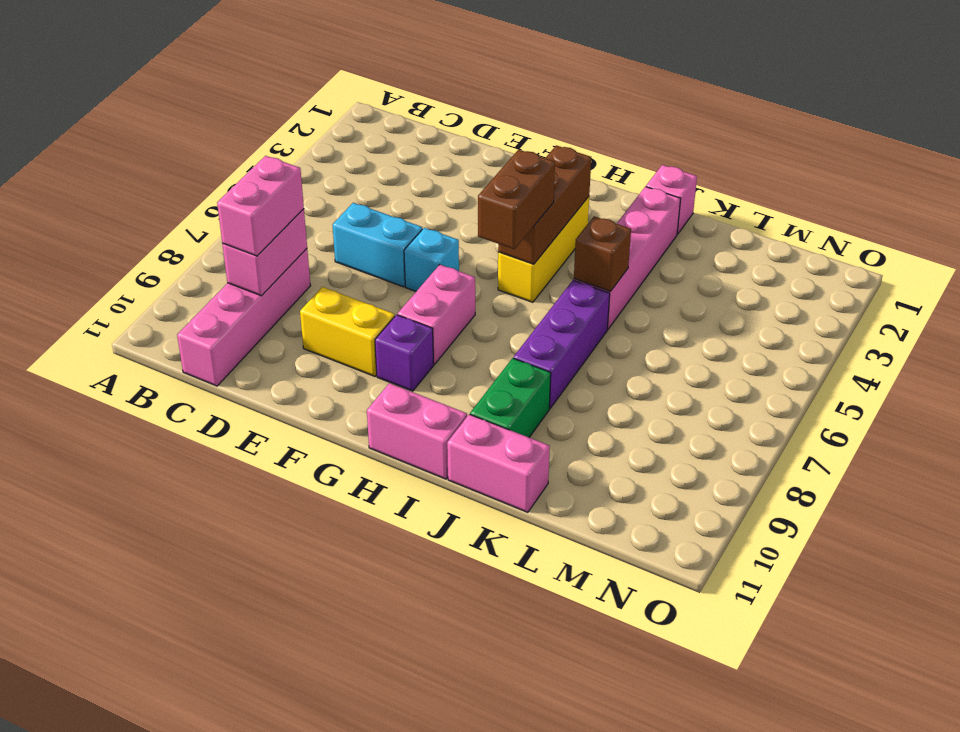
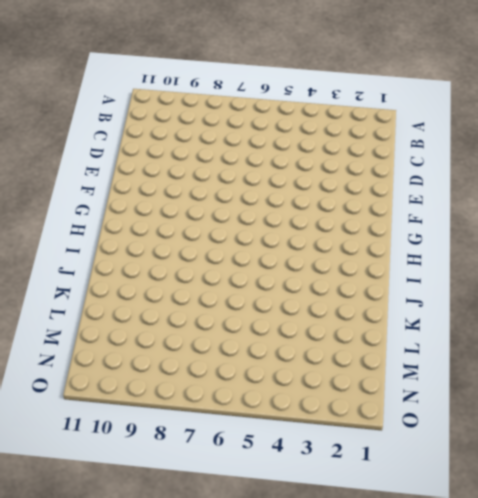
none -> pink brick C8:C11 level 1
none -> cyan brick D6:E6 level 1
none -> yellow brick E9:F9 level 1

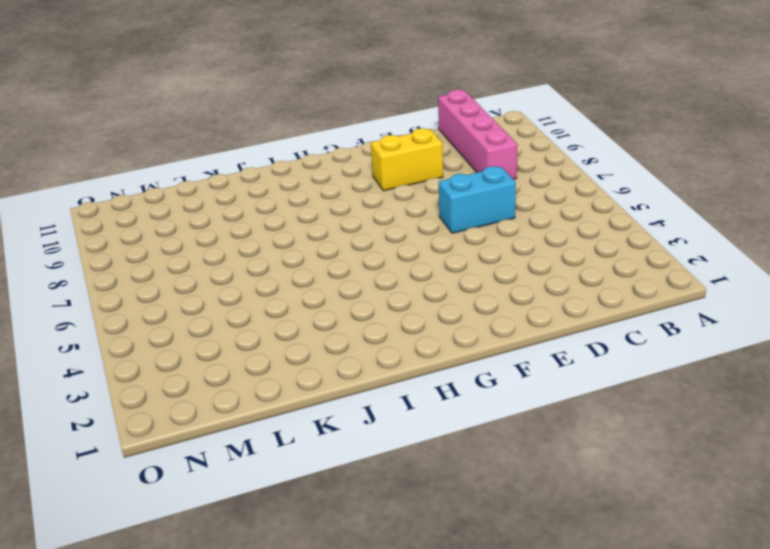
none -> cyan brick F6 level 1
none -> pink brick G7:G8 level 1
none -> purple brick G9 level 1

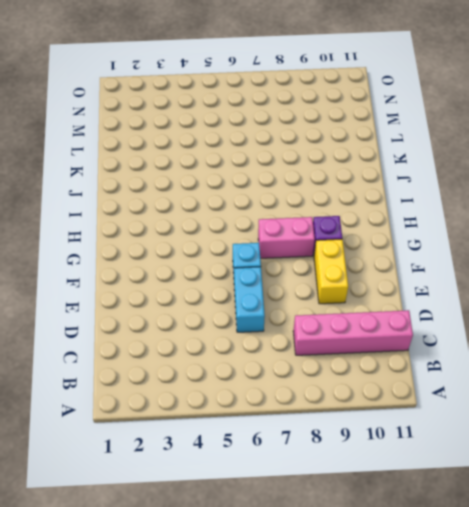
none -> yellow brick H3:H5 level 1
none -> pink brick H11:I11 level 1
none -> pink brick J1 level 1

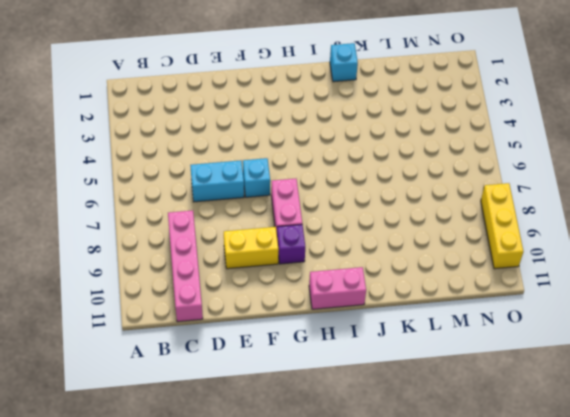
cyan brick J1 level 1 -> pink brick J1 level 1
yellow brick O8:O10 level 1 -> yellow brick H3:H5 level 1
none -> pink brick J2:J5 level 1
none -> purple brick J6:J8 level 1
none -> green brick J9:J10 level 1

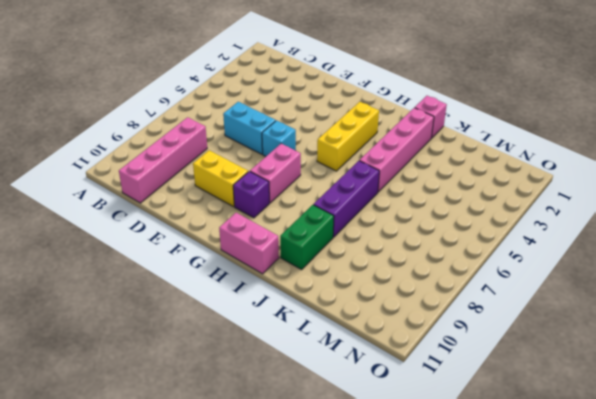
none -> pink brick J11:K11 level 1
none -> pink brick C8:C9 level 2
none -> brown brick H3:H5 level 2

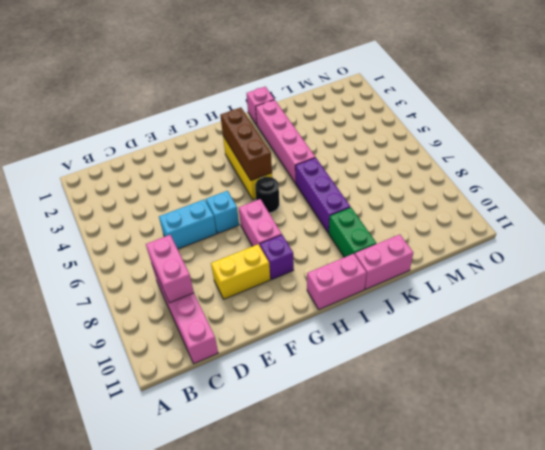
black round brick H6 level 1 -> none
none -> brown brick J5 level 2
none -> pink brick C8:C9 level 3
none -> brown brick H5:H6 level 3

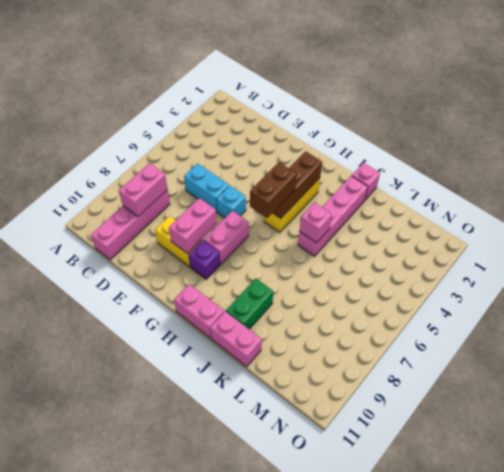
pink brick F8:F9 level 2 -> pink brick C8:C9 level 3
pink brick J5 level 2 -> brown brick J5 level 2
none -> purple brick J6:J8 level 1

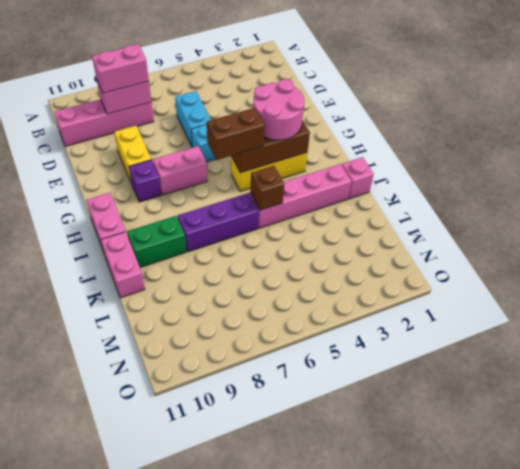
pink round brick G3:H4 level 3 -> none

